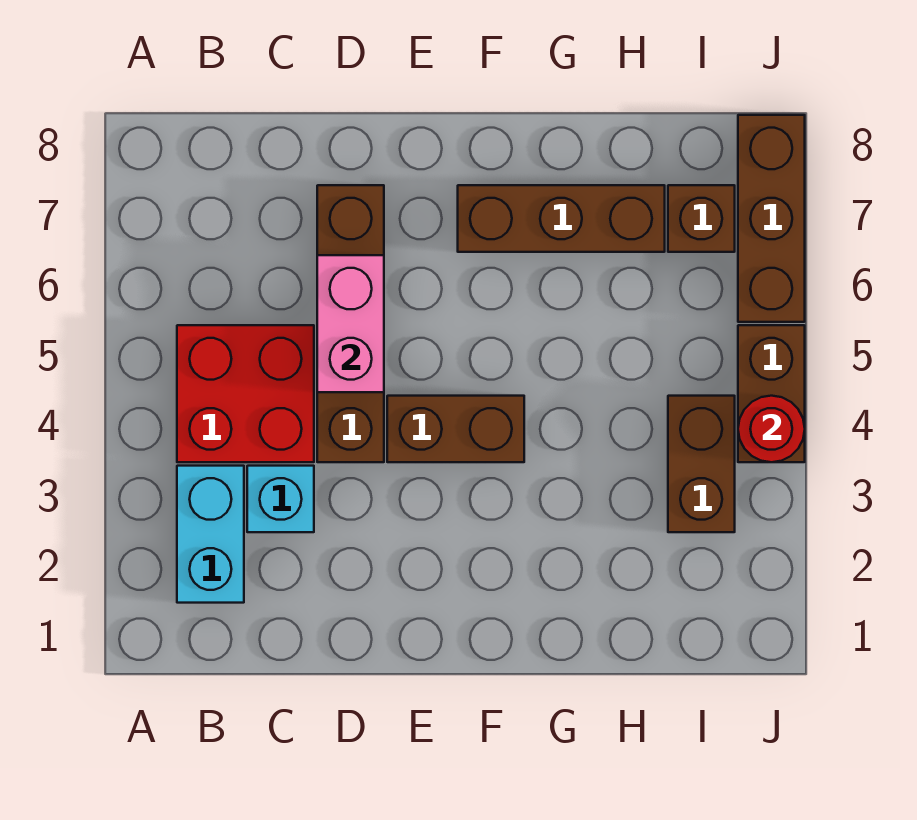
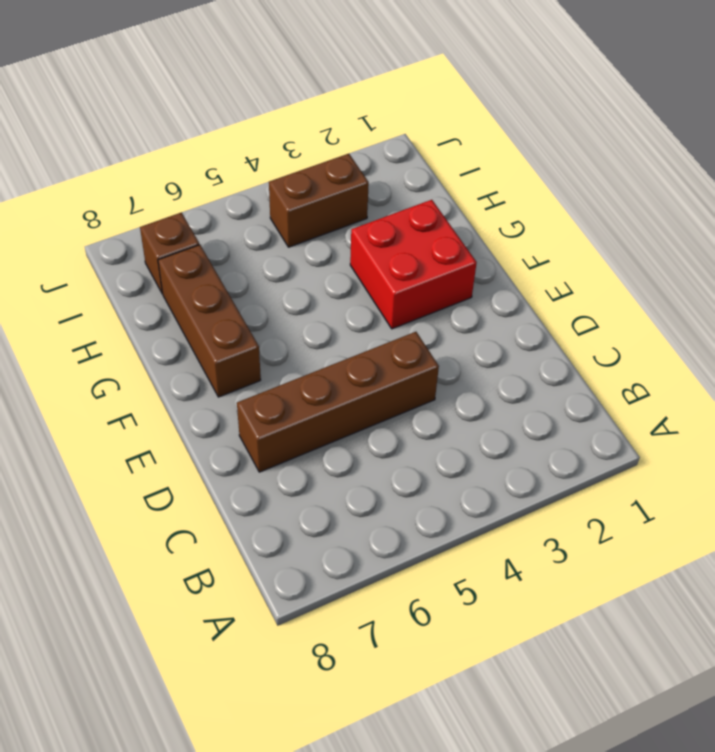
red brick F2:G3 level 1 -> red brick B4:C5 level 1
none -> cyan brick B2:B3 level 1
none -> cyan brick C3 level 1
none -> brown brick E4:F4 level 1

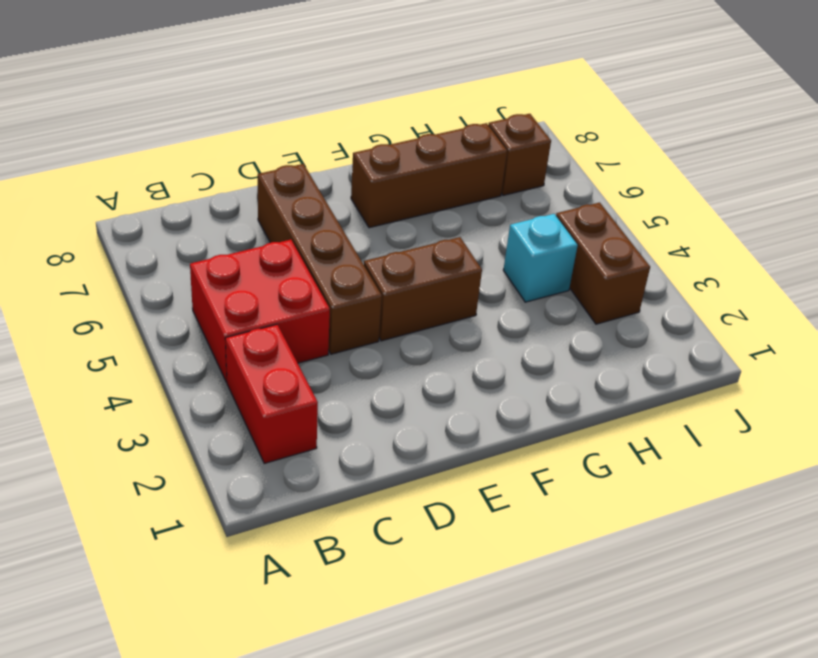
red brick B2:B3 level 1 -> cyan brick B2:B3 level 1
cyan brick H4 level 1 -> cyan brick C3 level 1
none -> brown brick J4:J5 level 1
none -> brown brick J6:J8 level 1
none -> pink brick D5:D6 level 2

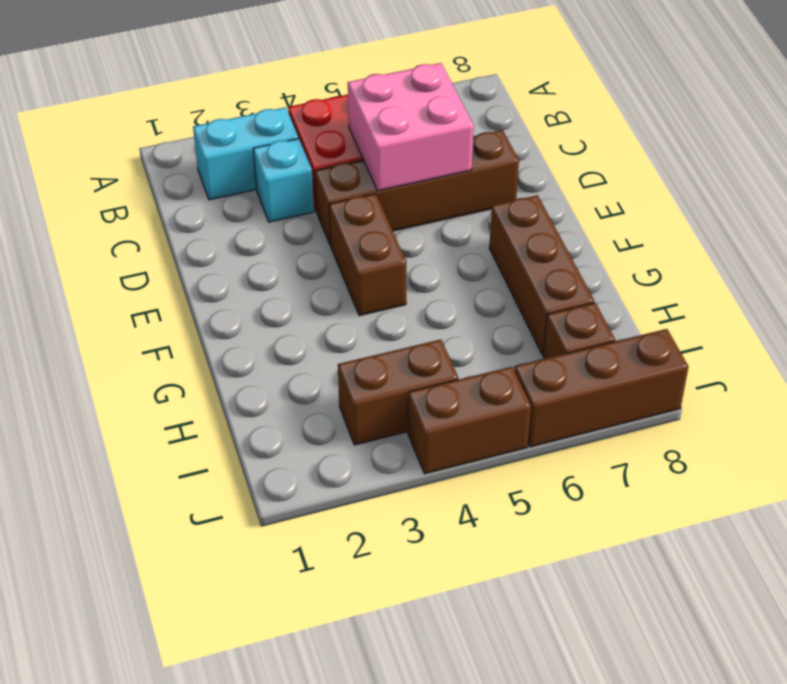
pink brick C5:D6 level 2 -> pink brick D5:D6 level 2
none -> red round brick J4 level 2

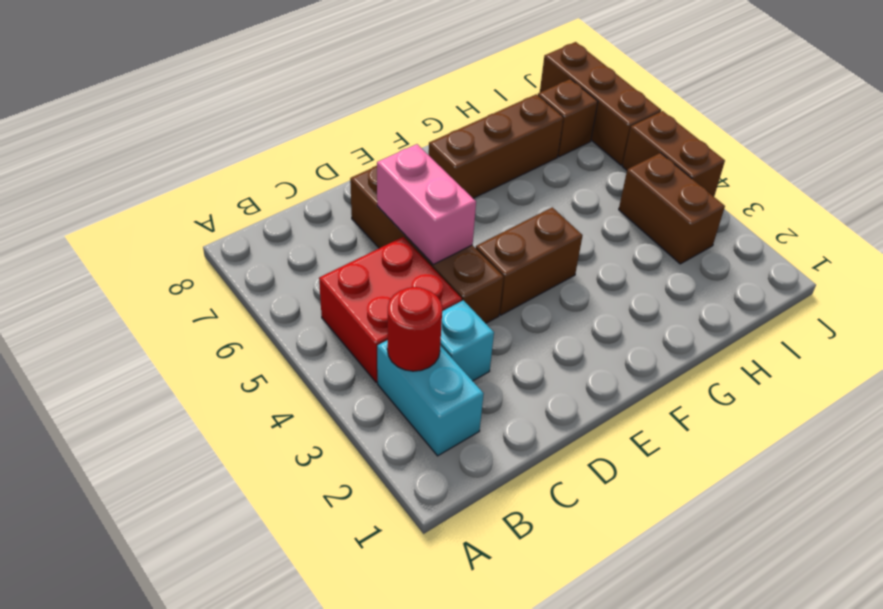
red round brick B3 level 2 -> red round brick J4 level 2

